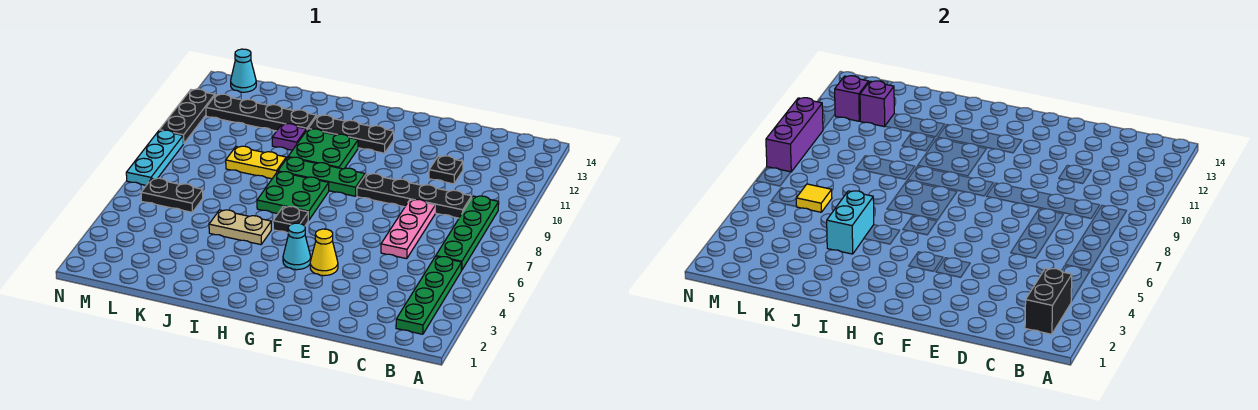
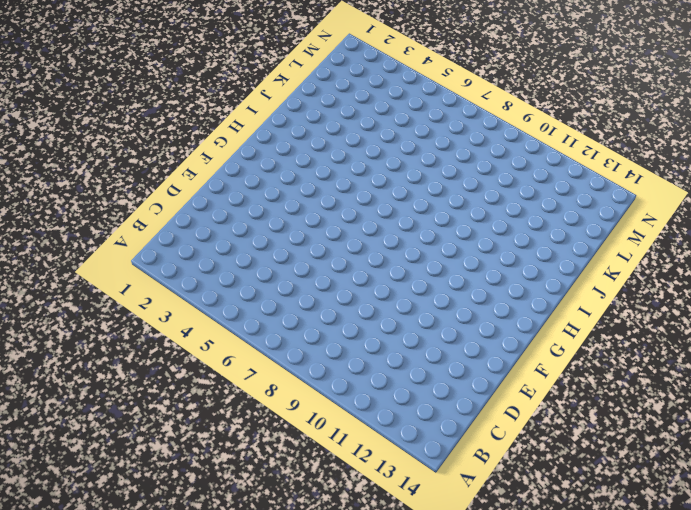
none -> green plate B2:B5 level 1
none -> green plate B6:B9 level 1
none -> black plate C9:F9 level 1

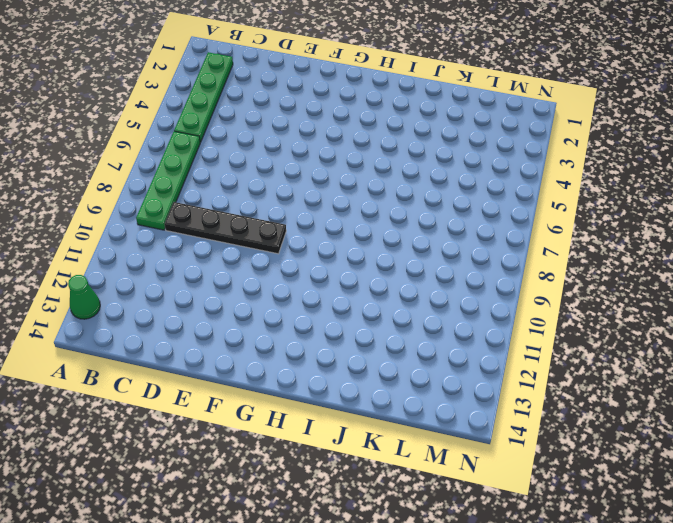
green cone A13 level 1 -> none
none -> pink plate D6:D8 level 1
none -> black plate D11 level 1
none -> yellow cone F4 level 1

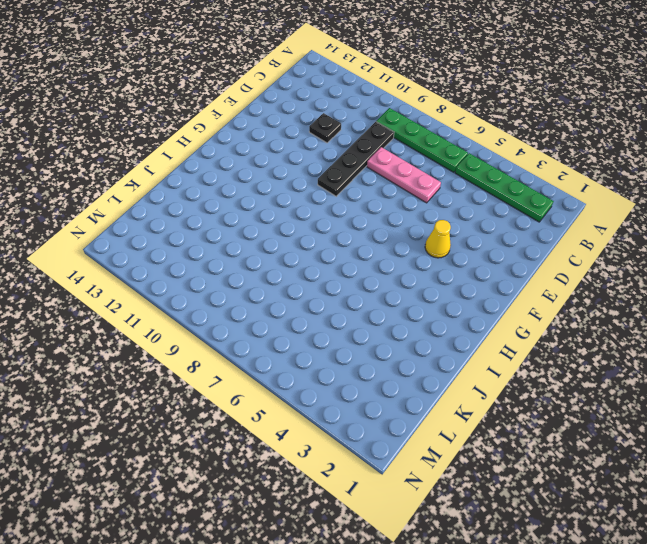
none -> cyan cone G4 level 1
none -> green plate G9:I9 level 1
none -> black plate G12:I12 level 1

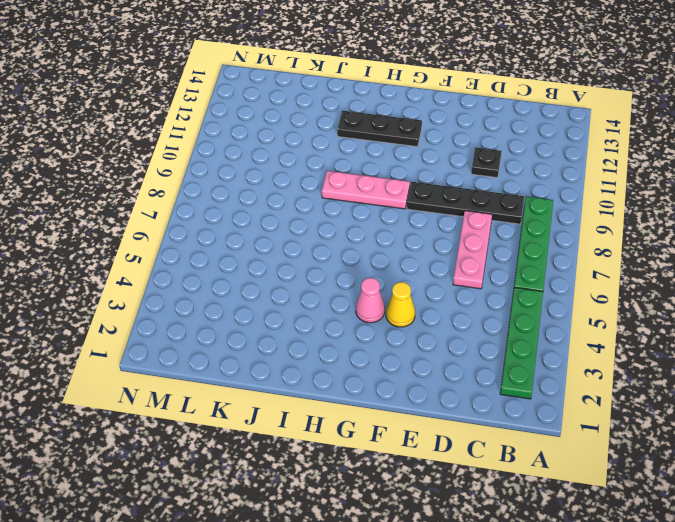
pink cone G4 level 1 -> cyan cone G4 level 1
pink plate G9:I9 level 1 -> green plate G9:I9 level 1
none -> black plate H6 level 1
none -> green plate H7:I8 level 1
none -> green plate H10:I11 level 1

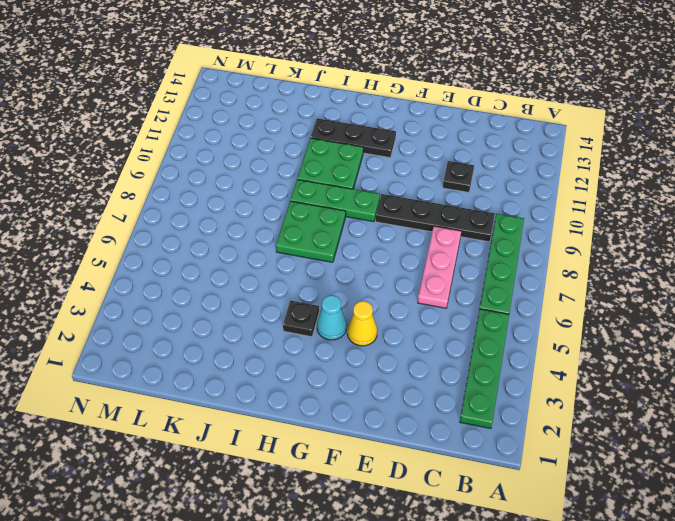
black plate H4 level 1 -> black plate H6 level 1
none -> tan plate I5:J5 level 1
none -> yellow plate J9:K9 level 1
none -> purple plate J11 level 1

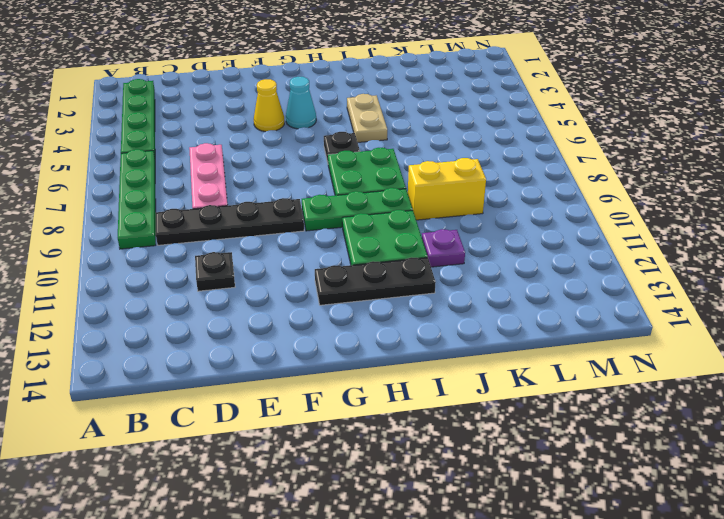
tan plate I4:I5 level 1 -> tan plate I5:J5 level 1
yellow brick J9:K9 level 1 -> yellow plate J9:K9 level 1
none -> black plate J12:M12 level 1
none -> black plate L6:M6 level 1
none -> cyan cone M14 level 1

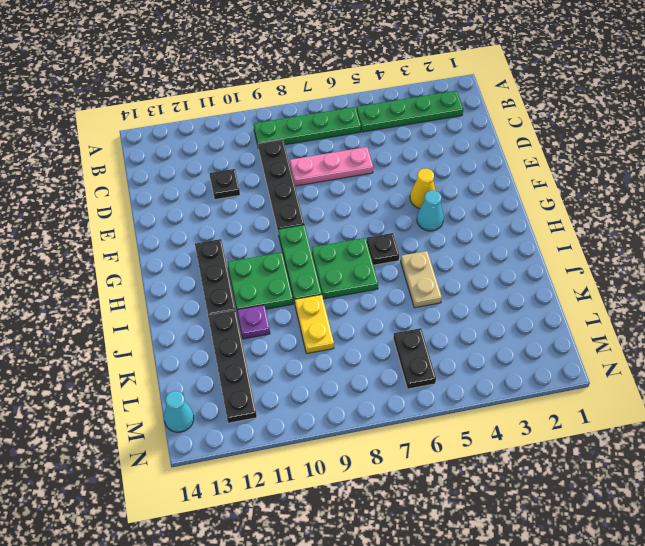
none -> cyan plate N7:N9 level 1
none -> black plate N10:N12 level 1
none -> black brick B2:B3 level 2

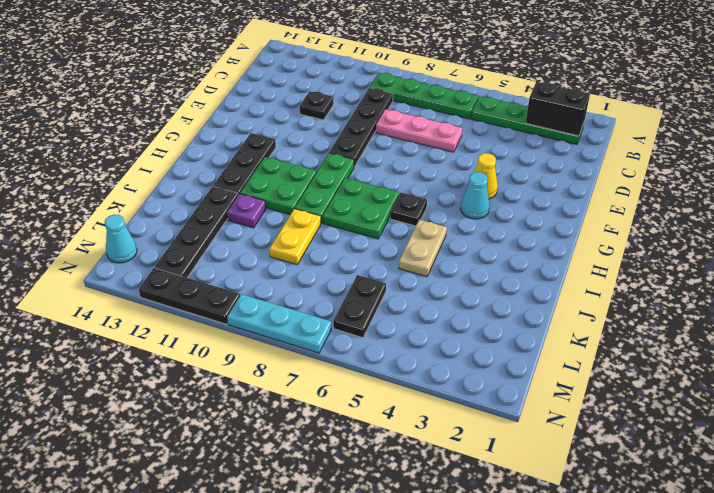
none -> cyan brick J4:J5 level 2
none -> yellow tile L6 level 2
none -> purple brick L12 level 2

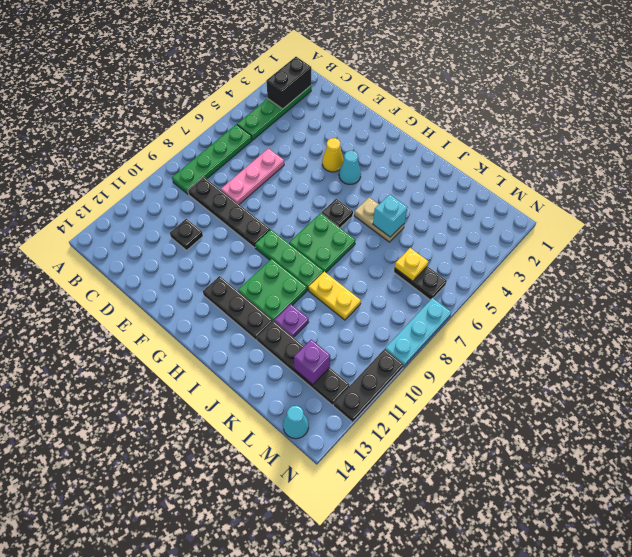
cyan brick J5 level 2 -> cyan brick J4:J5 level 2
yellow plate L6 level 2 -> yellow tile L6 level 2
none -> purple brick M12 level 2
none -> purple brick N8:N10 level 2

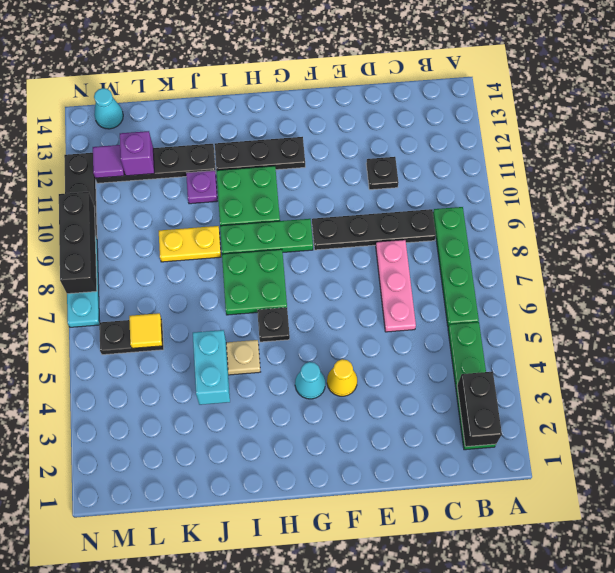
purple tile M12 level 2 -> purple brick M12 level 2
black brick N8:N10 level 2 -> purple brick N8:N10 level 2

